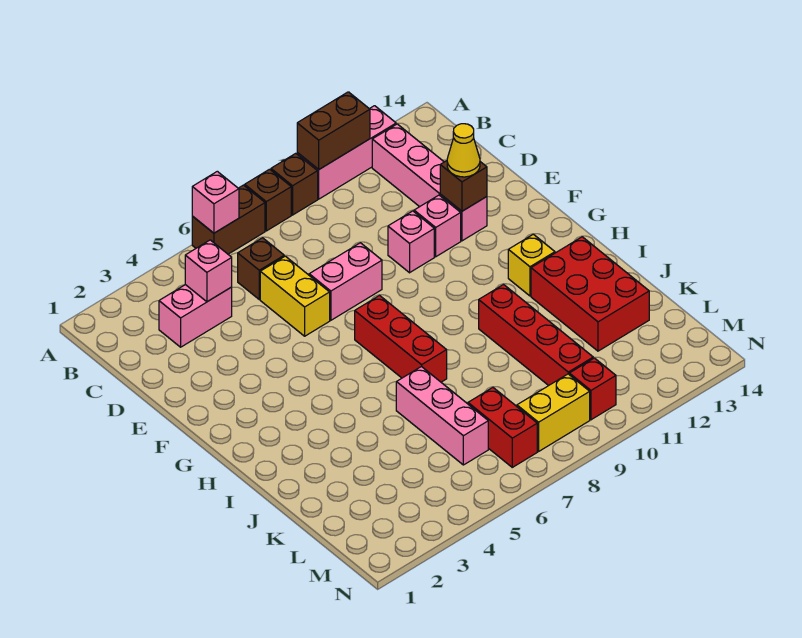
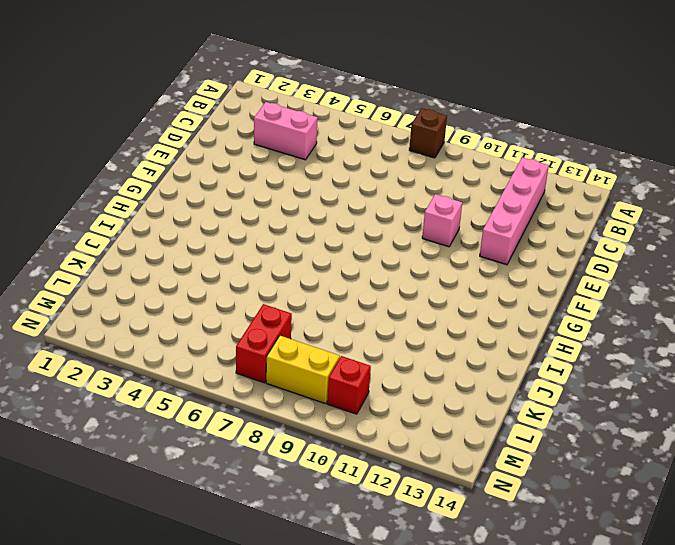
none -> brown brick A6:A7 level 1
none -> brown brick A9 level 1
none -> pink brick A10:A12 level 1

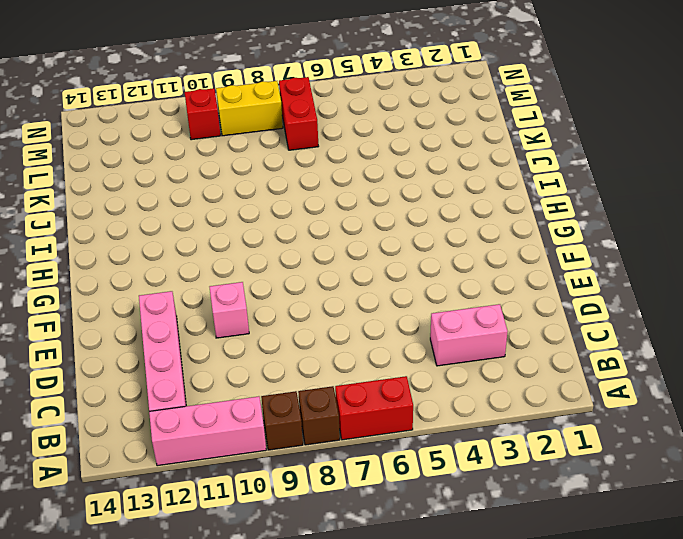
red brick A6:A7 level 1 -> brown brick A6:A7 level 1
none -> brown brick C6 level 1
none -> yellow brick D6:E6 level 1
none -> pink brick E7:E8 level 1

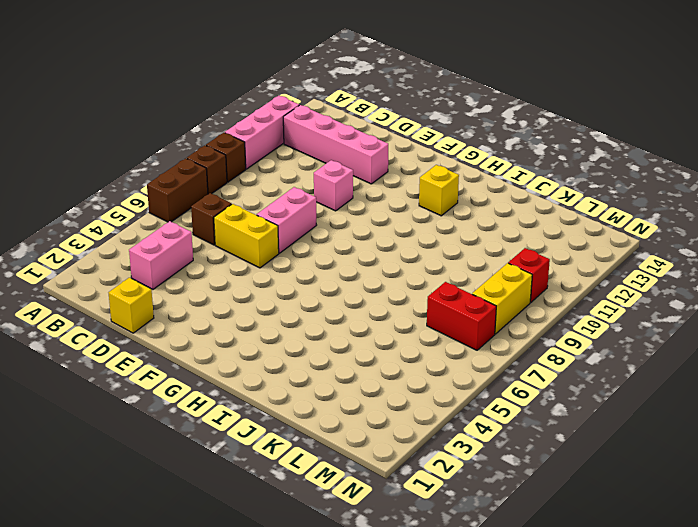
yellow brick D1 level 1 -> none
none -> pink brick E11 level 1
none -> red brick G7:I7 level 1
none -> red brick I10:L10 level 1

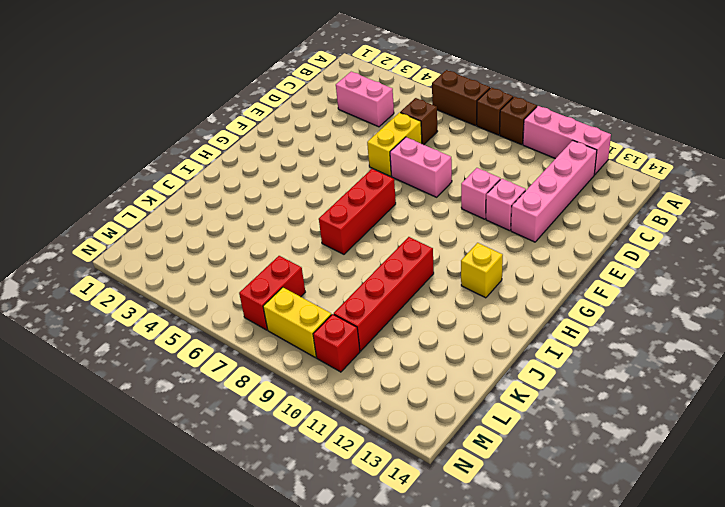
none -> red brick I12:K13 level 1
none -> pink brick J6:L6 level 1
none -> pink brick A6 level 2

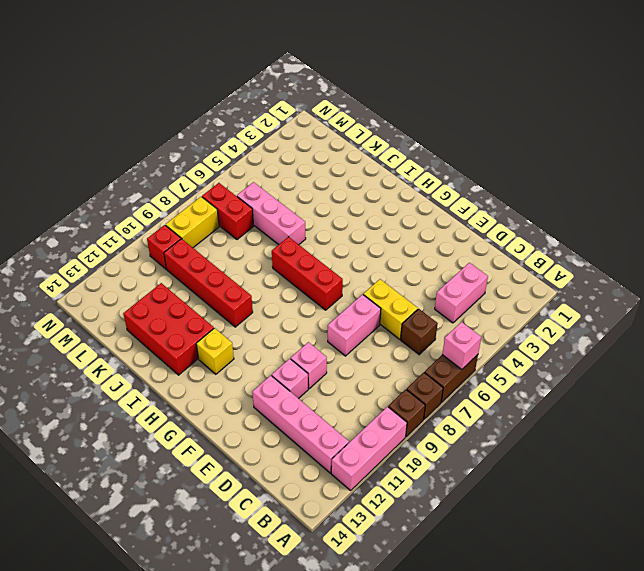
none -> brown brick A10:A11 level 2
none -> pink brick C4 level 2
none -> brown brick E12 level 2

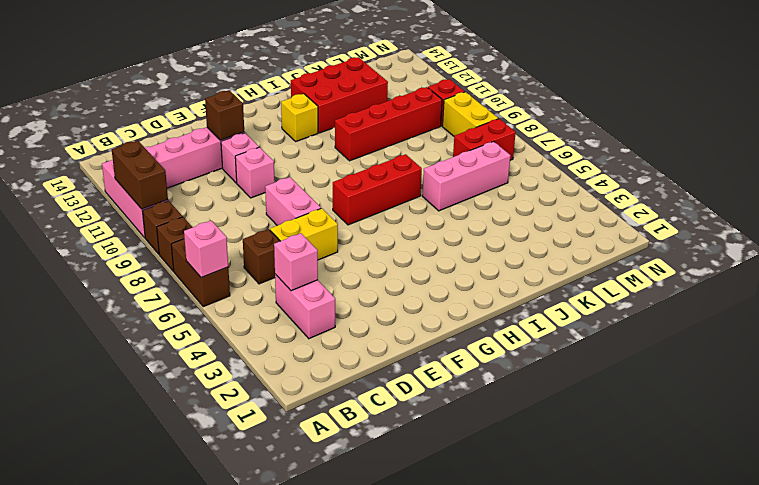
none -> yellow cone E12 level 3

